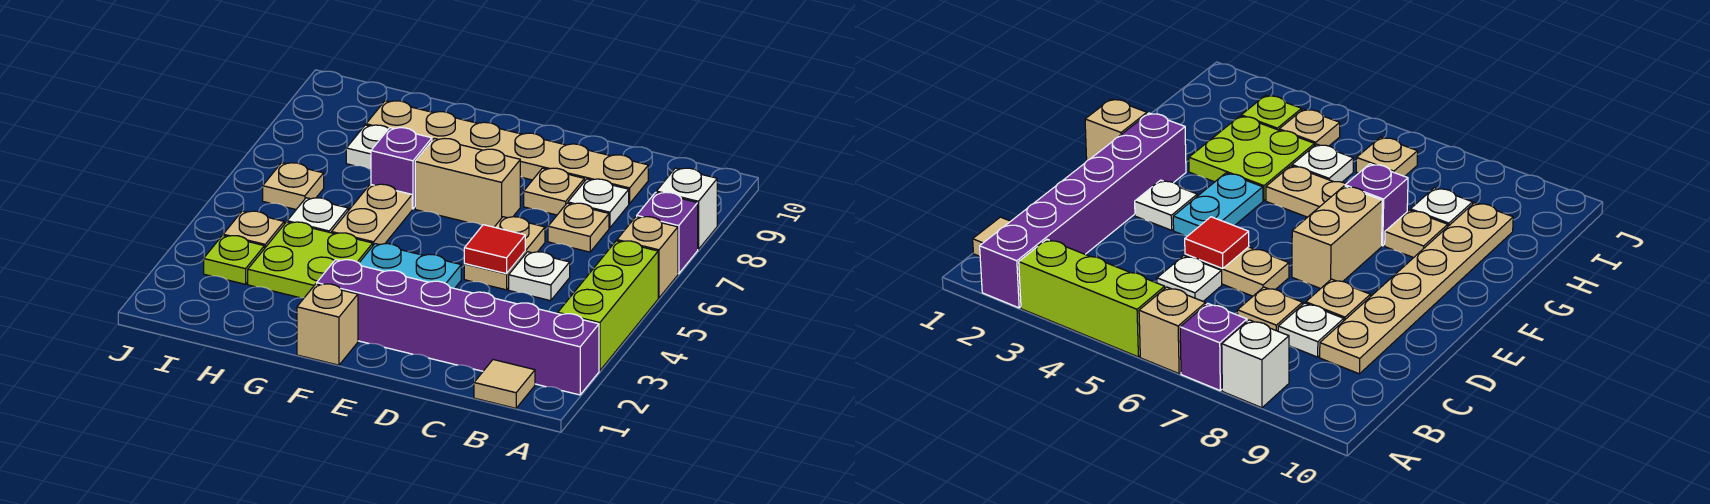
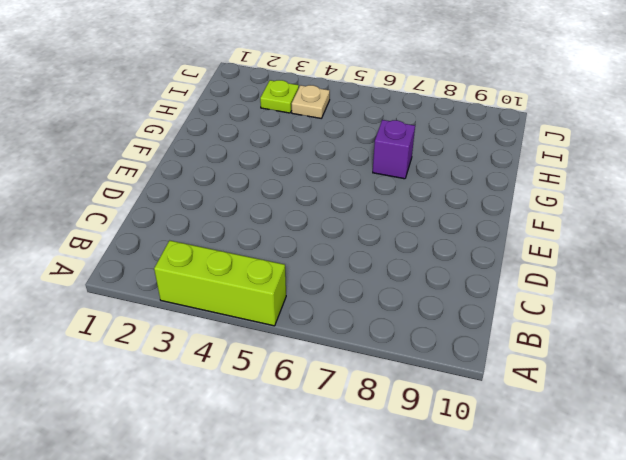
none -> purple brick A2:F2 level 1
none -> tan brick A6 level 1
none -> purple brick A7 level 1

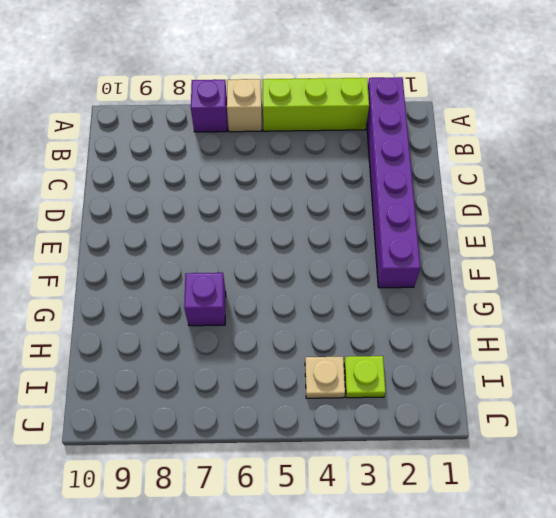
none -> white brick A8 level 1
none -> tan tile B1 level 1
none -> white plate C5 level 1

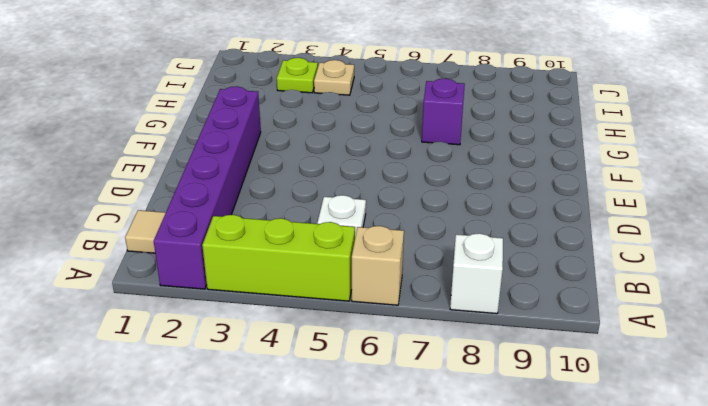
none -> purple brick A7 level 1
none -> tan plate C7 level 1
none -> white plate C8 level 1

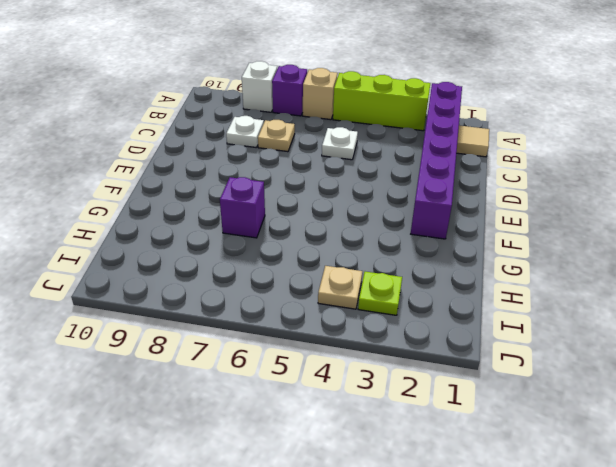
none -> tan plate C9:H9 level 1
none -> tan plate D5:D6 level 1
none -> tan plate D8 level 1

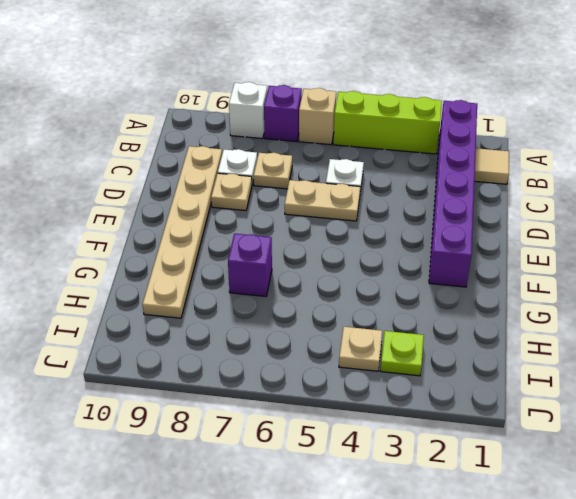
none -> white plate E3 level 1
none -> cyan plate E4:F4 level 1
none -> tan brick E7:F7 level 1

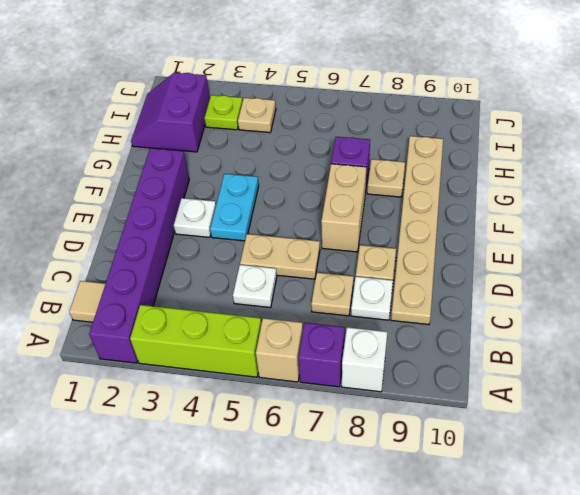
purple slope H1:I2 level 1 top 2 -> none
none -> tan brick F1 level 1
none -> lime plate G3:H4 level 1
none -> tan plate G5:G6 level 1

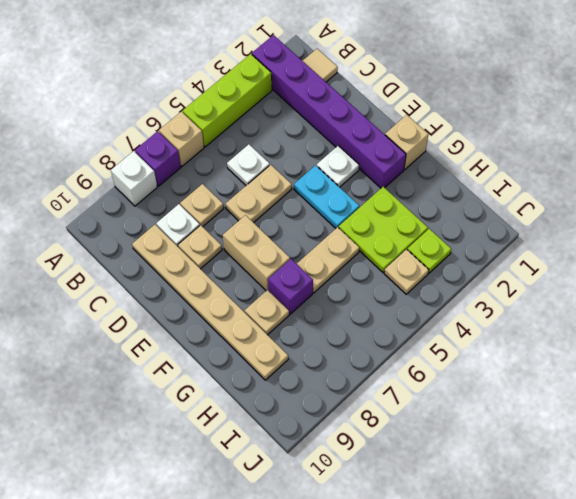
none -> white plate H5 level 1
none -> white plate H8 level 1
none -> tan plate I6 level 1

